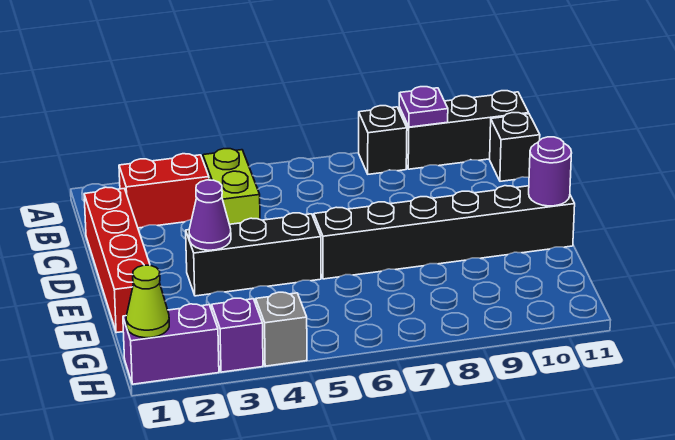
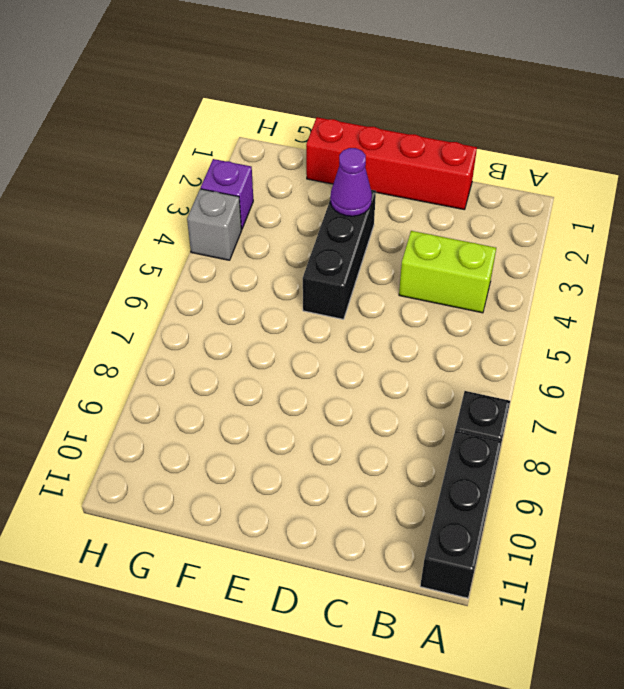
none -> red brick B2:B3 level 1
none -> black brick B11 level 1
none -> black brick E6:E11 level 1

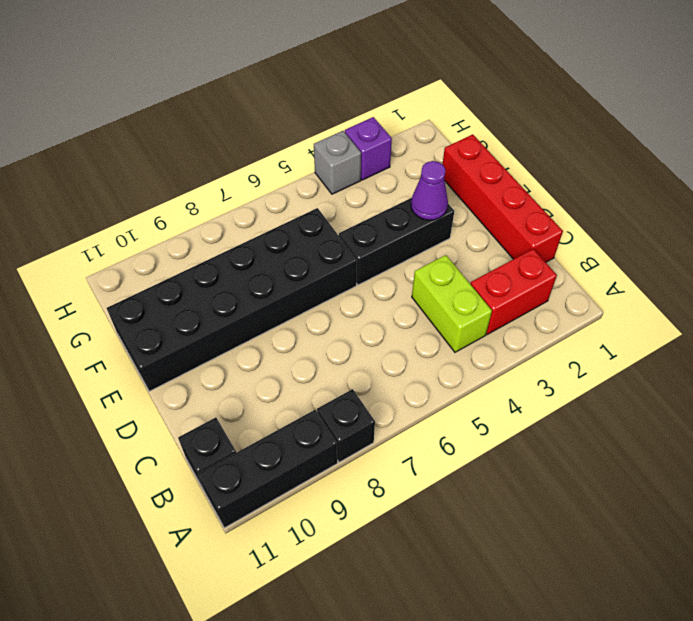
black brick E6:F11 level 1 -> black brick E6:E11 level 1
none -> purple brick H1:H2 level 1
none -> purple plate A9 level 2
none -> purple round brick E11 level 2

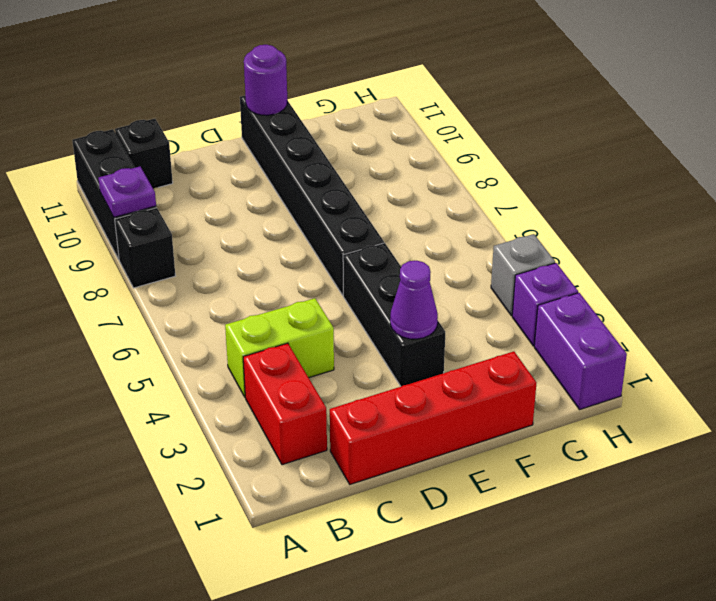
none -> lime cone H1 level 2

